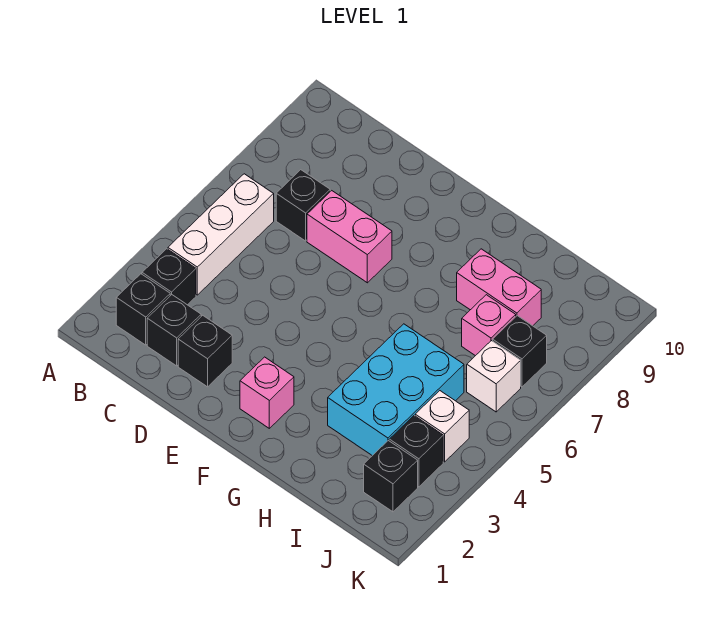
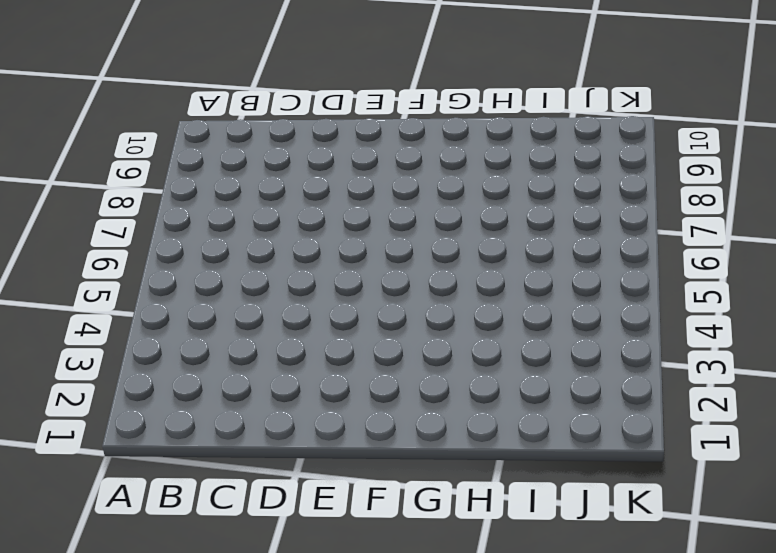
none -> black brick B2 level 1
none -> black brick B3 level 1
none -> white brick B4:B6 level 1

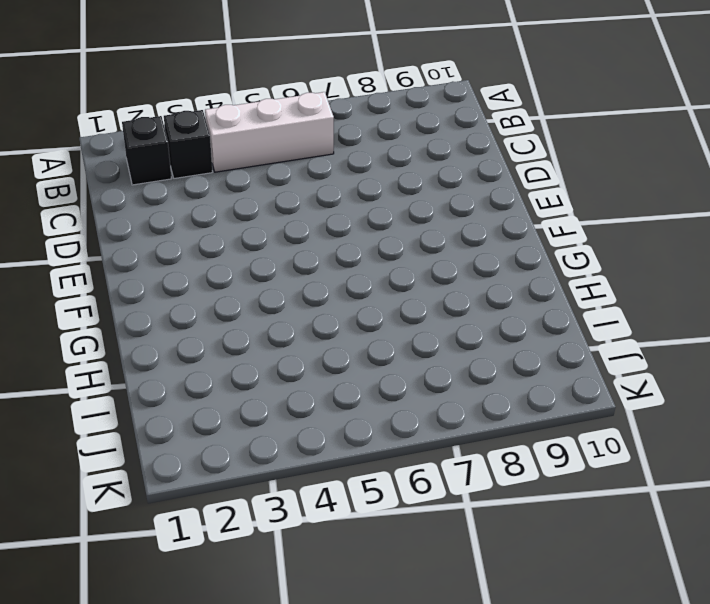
none -> black brick C2 level 1
none -> black brick C7 level 1
none -> black brick D2 level 1

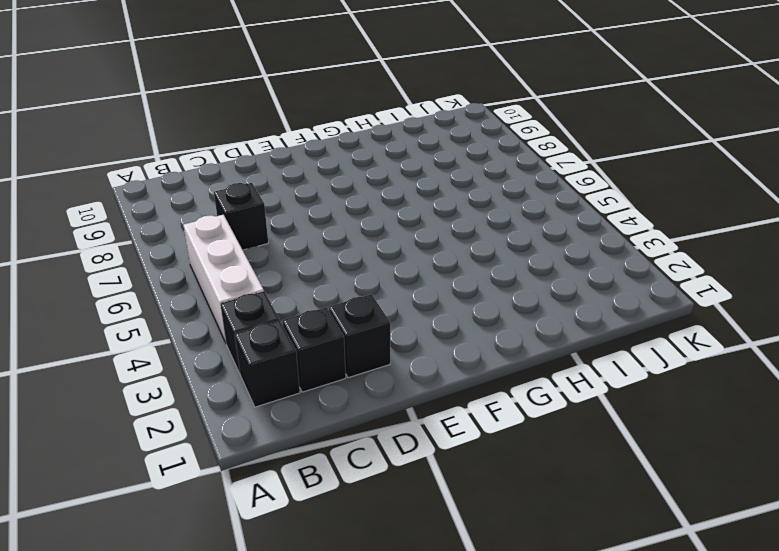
none -> pink brick D7:E7 level 1
none -> pink brick F2 level 1
none -> cyan brick H3:I5 level 1

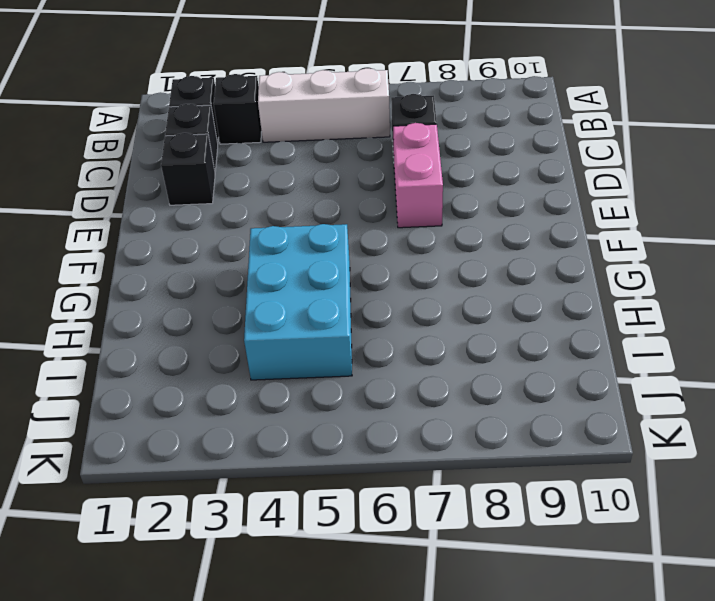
cyan brick G4:I5 level 1 -> cyan brick H3:I5 level 1
none -> pink brick F2 level 1
none -> pink brick H8:I8 level 1
none -> pink brick I7 level 1

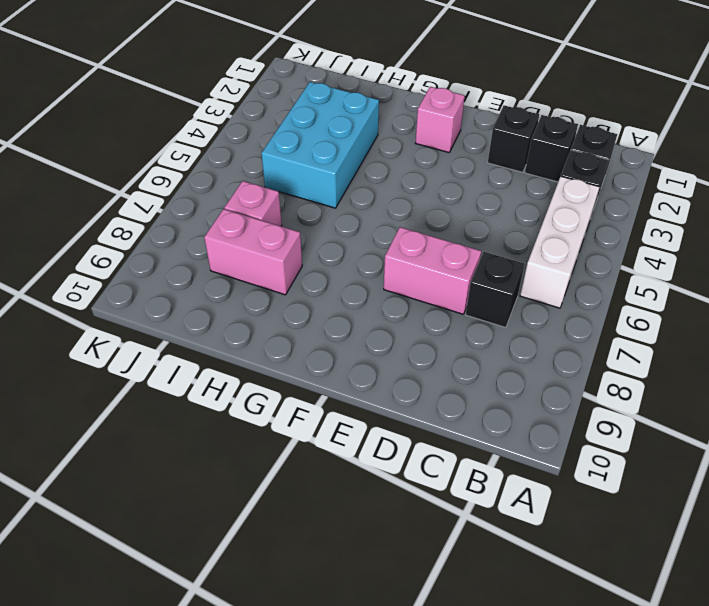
none -> black brick J2 level 1
none -> black brick J3 level 1
none -> white brick J4 level 1

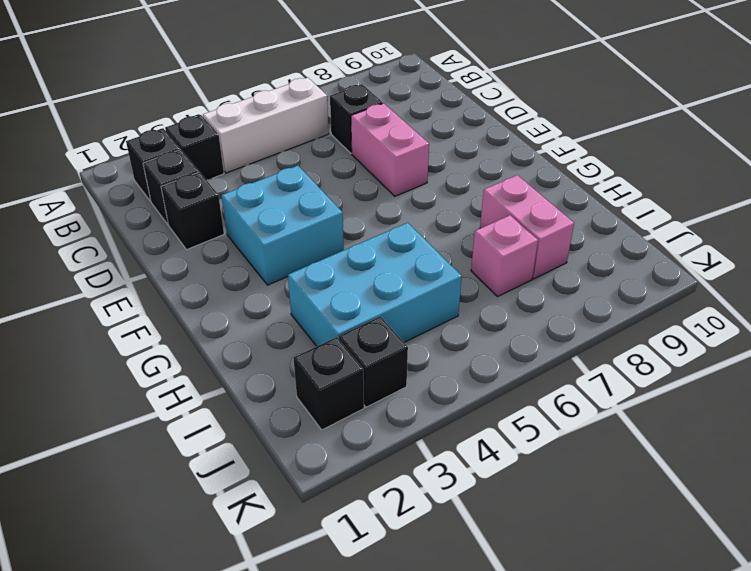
cyan brick E3:F4 level 1 -> none
none -> pink brick F2 level 1
none -> white brick J4 level 1
none -> white brick J6 level 1

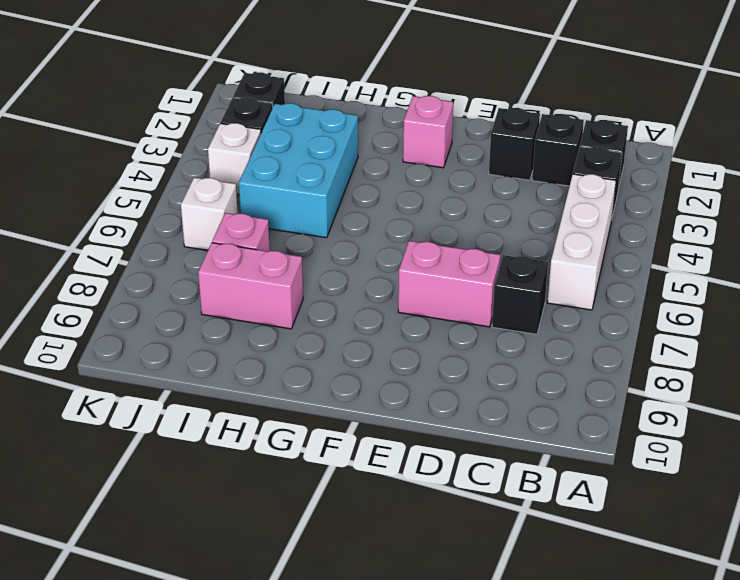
none -> black brick J7 level 1

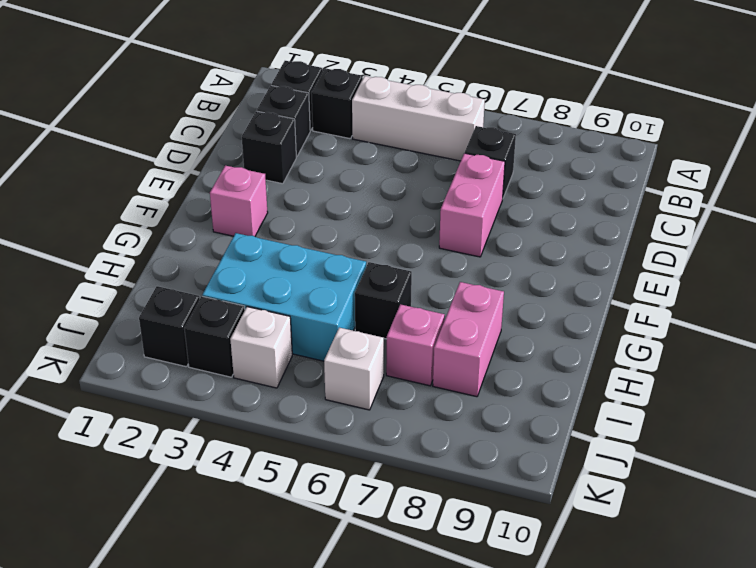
black brick H6 level 1 -> black brick J7 level 1

